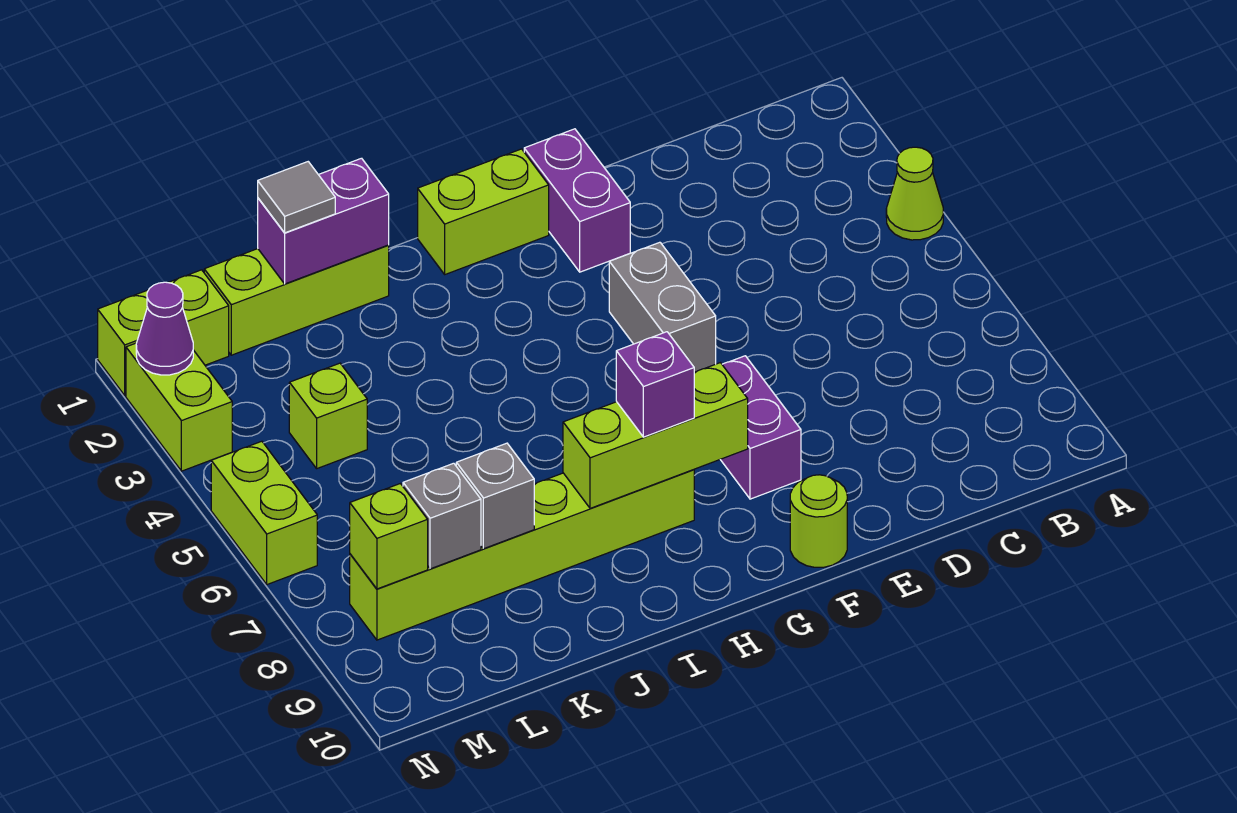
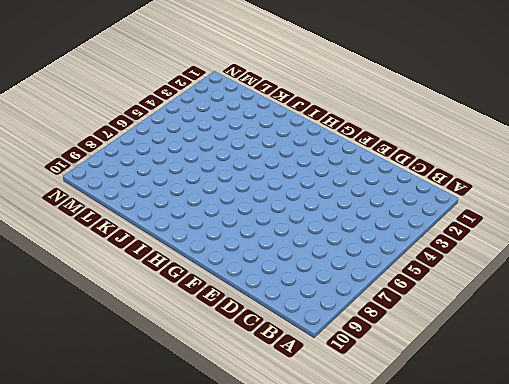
none -> lime cone A4 level 1
none -> purple brick F1:F2 level 1
none -> grey brick F4:F5 level 1

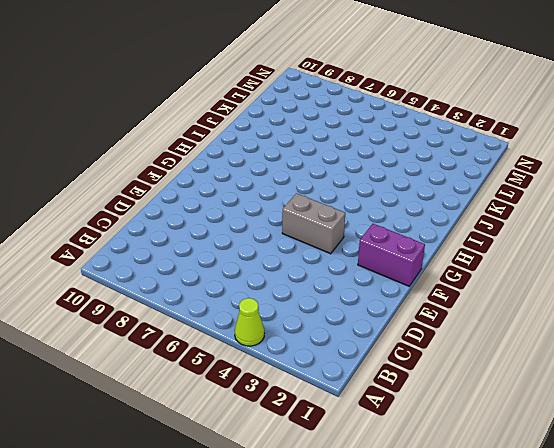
none -> purple brick F7:F8 level 1
none -> lime round brick F10 level 1
none -> lime brick G1:H1 level 1

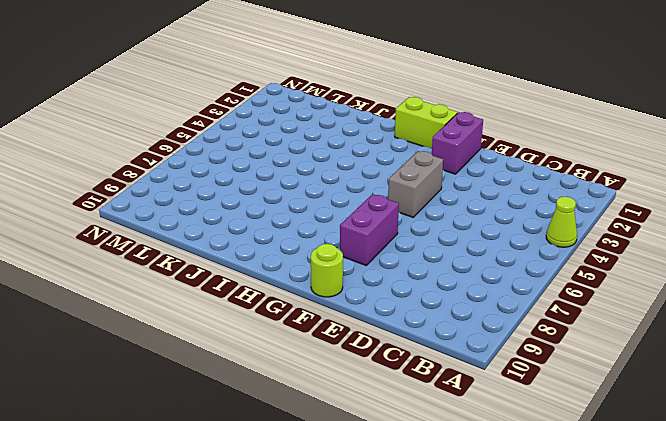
none -> lime brick H8:M8 level 1
none -> lime brick J1:L1 level 1
none -> lime brick L4 level 1

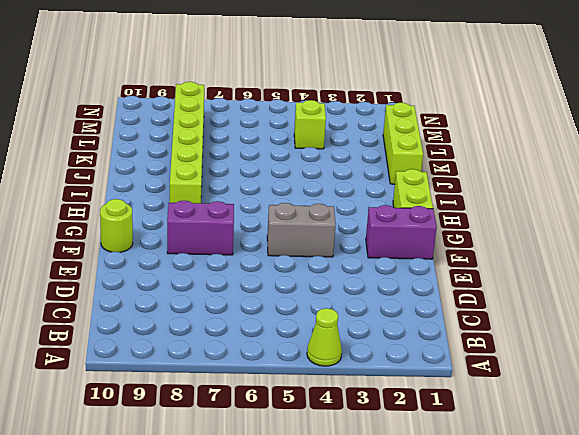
none -> lime brick M1:N1 level 1
none -> lime brick N2:N3 level 1
none -> lime brick N5:N6 level 1

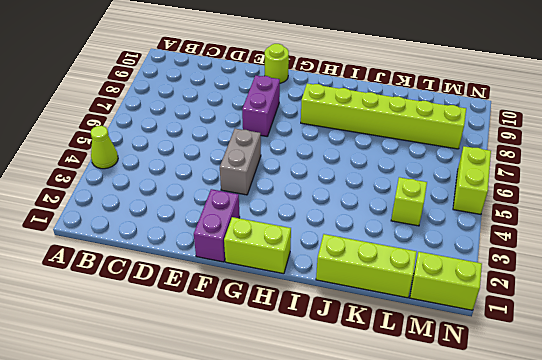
none -> lime brick N2:N3 level 1
none -> lime brick G8:I8 level 2
none -> purple brick J1:K1 level 2

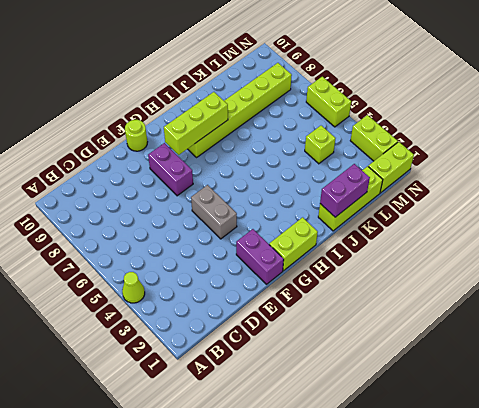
none -> grey brick K8 level 2
none -> grey brick L8 level 2
none -> lime brick M8 level 2

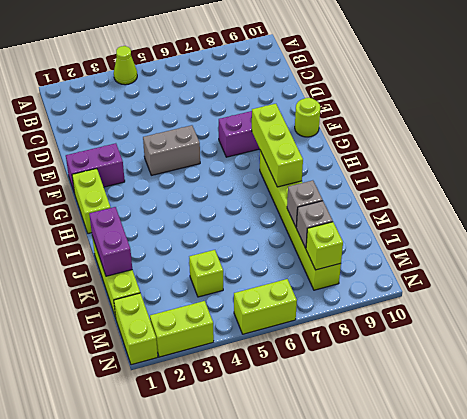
none -> purple cone N2 level 2
none -> purple brick H8 level 3
none -> grey tile K1 level 3

